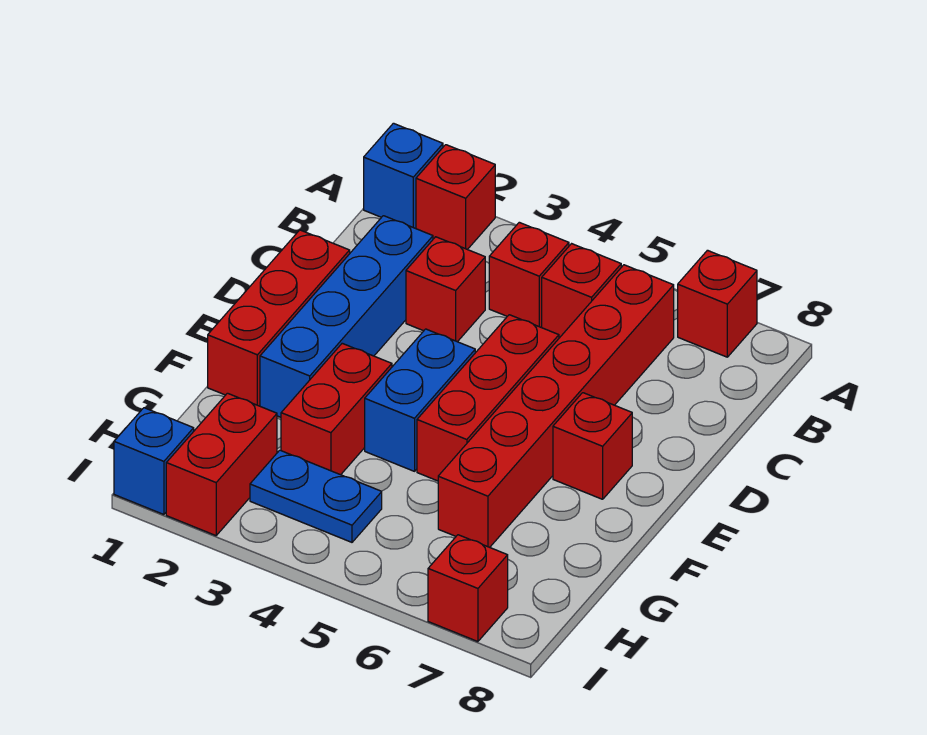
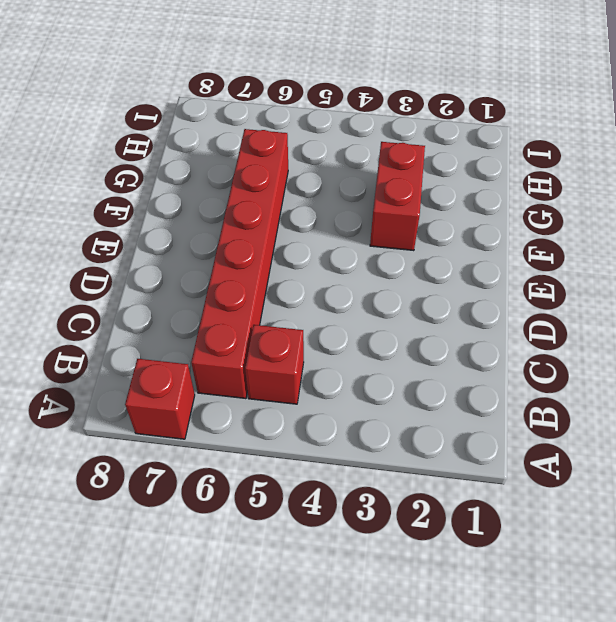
none -> blue brick A1 level 1
none -> red brick A2 level 1
none -> red brick B4 level 1

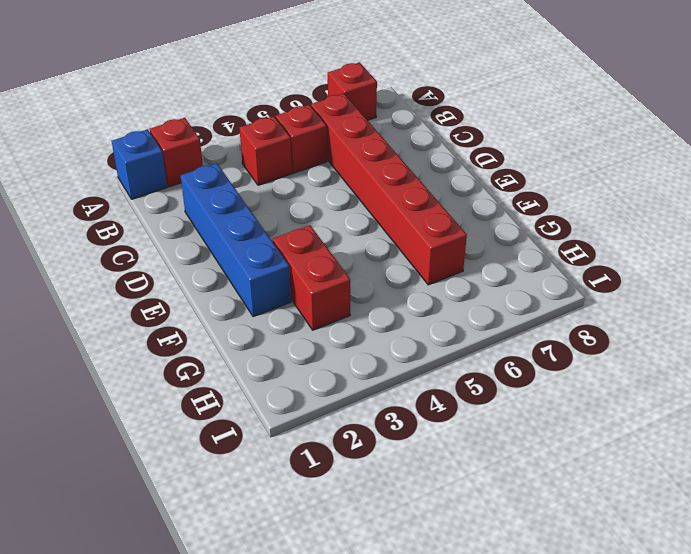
none -> red brick C3 level 1
none -> red brick D1:F1 level 1
none -> red brick D5:F5 level 1

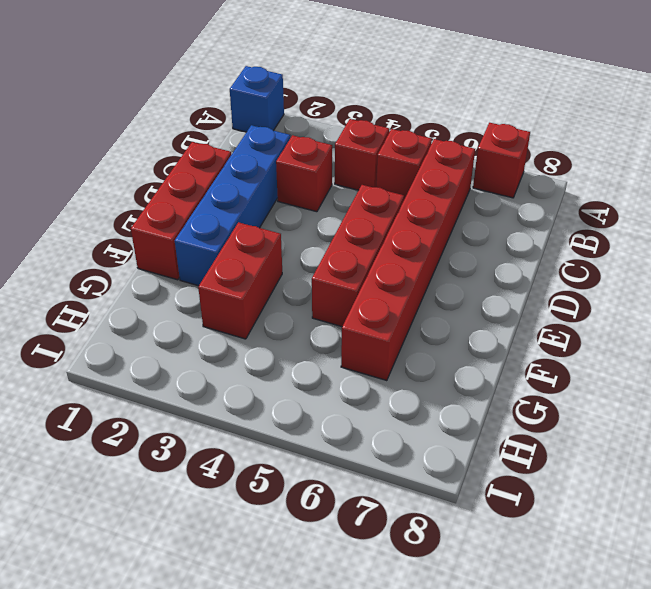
none -> red brick A2 level 1
none -> blue brick E4:F4 level 1
none -> red brick E7 level 1

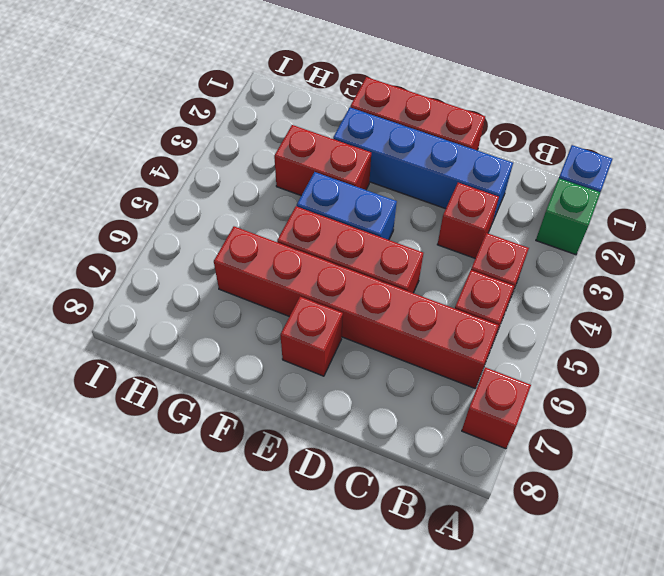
green brick A2 level 1 -> red brick A2 level 1
none -> red brick H2:I2 level 1
none -> blue plate H3:H4 level 1
none -> blue brick I1 level 1

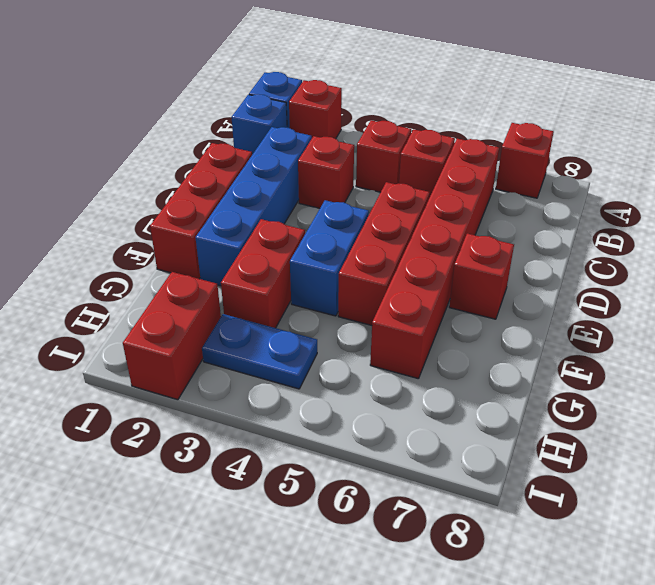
blue brick B1 level 1 -> blue brick I1 level 1
none -> red brick I7 level 1

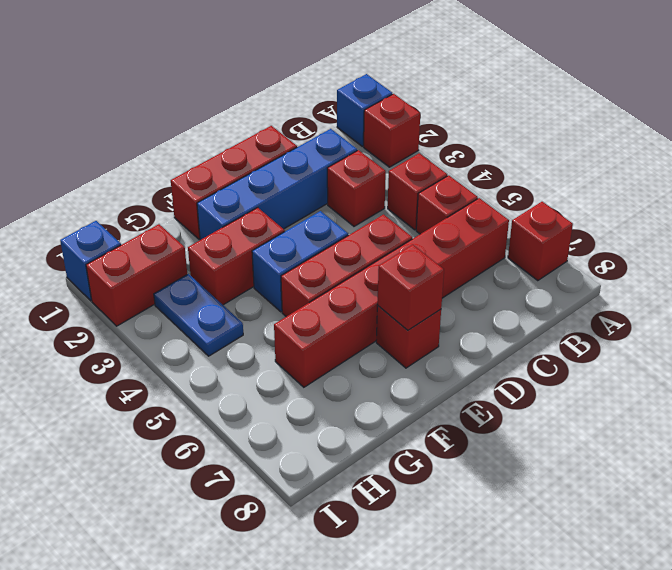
red brick E7 level 2 -> red brick I7 level 1

